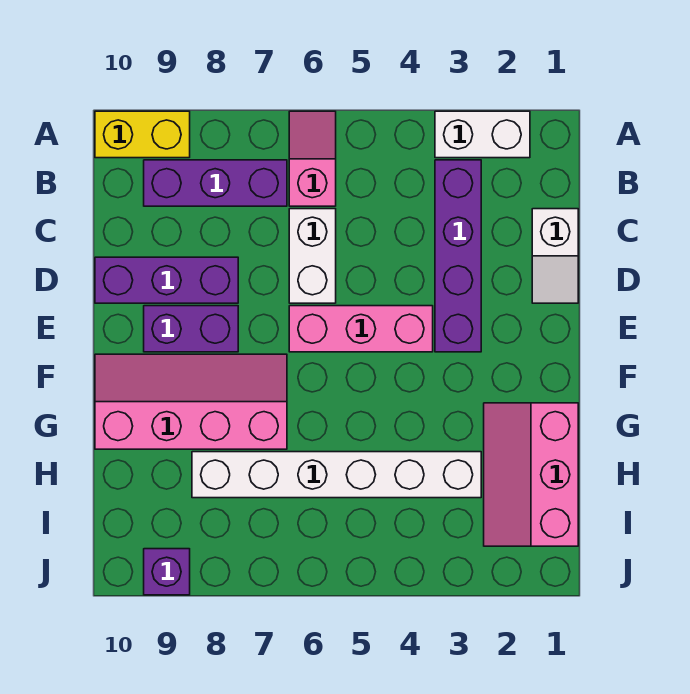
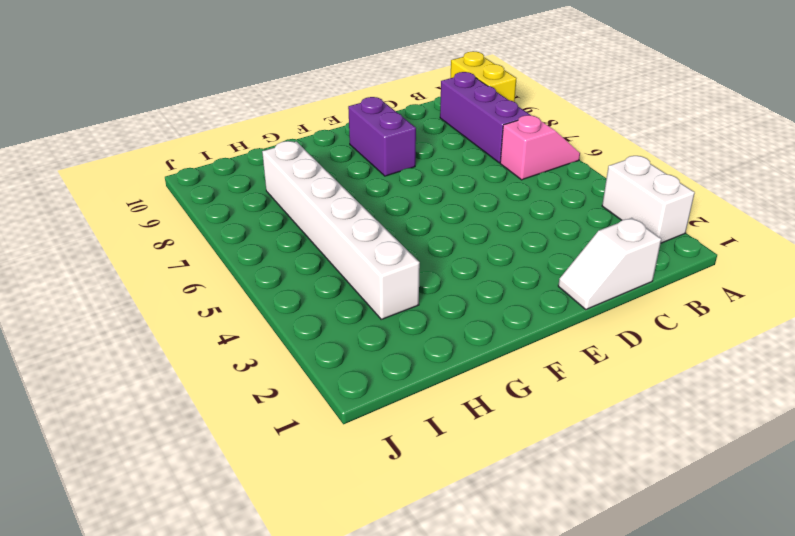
none -> purple brick B3:E3 level 1
none -> white brick C6:D6 level 1
none -> purple brick D8:D10 level 1

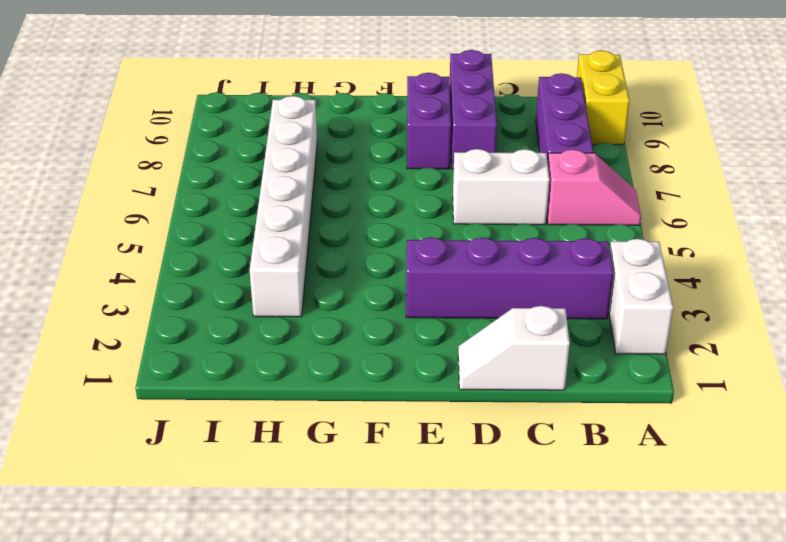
none -> pink brick E4:E6 level 1
none -> pink slope F7:G10 level 1 top G
none -> pink slope G1:I2 level 1 top 1

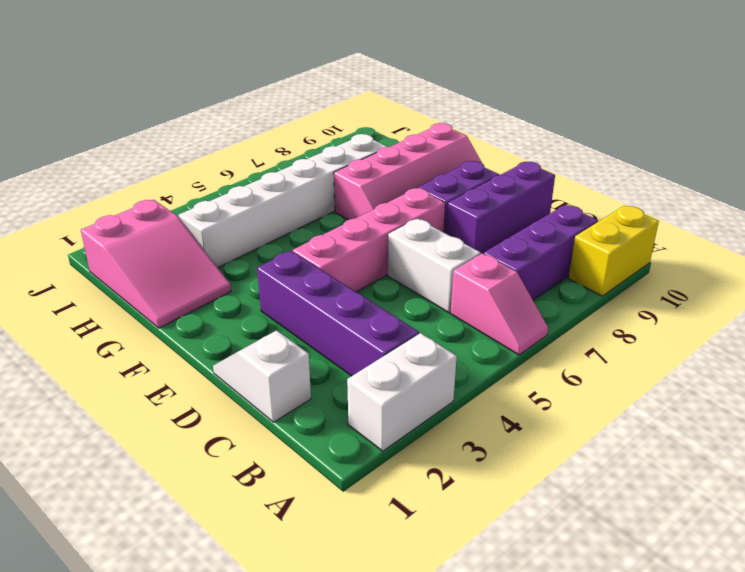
pink brick E4:E7 level 1 -> pink brick E4:E6 level 1
pink slope G1:I2 level 1 top I -> pink slope G1:I2 level 1 top 1
none -> purple brick J9 level 1

